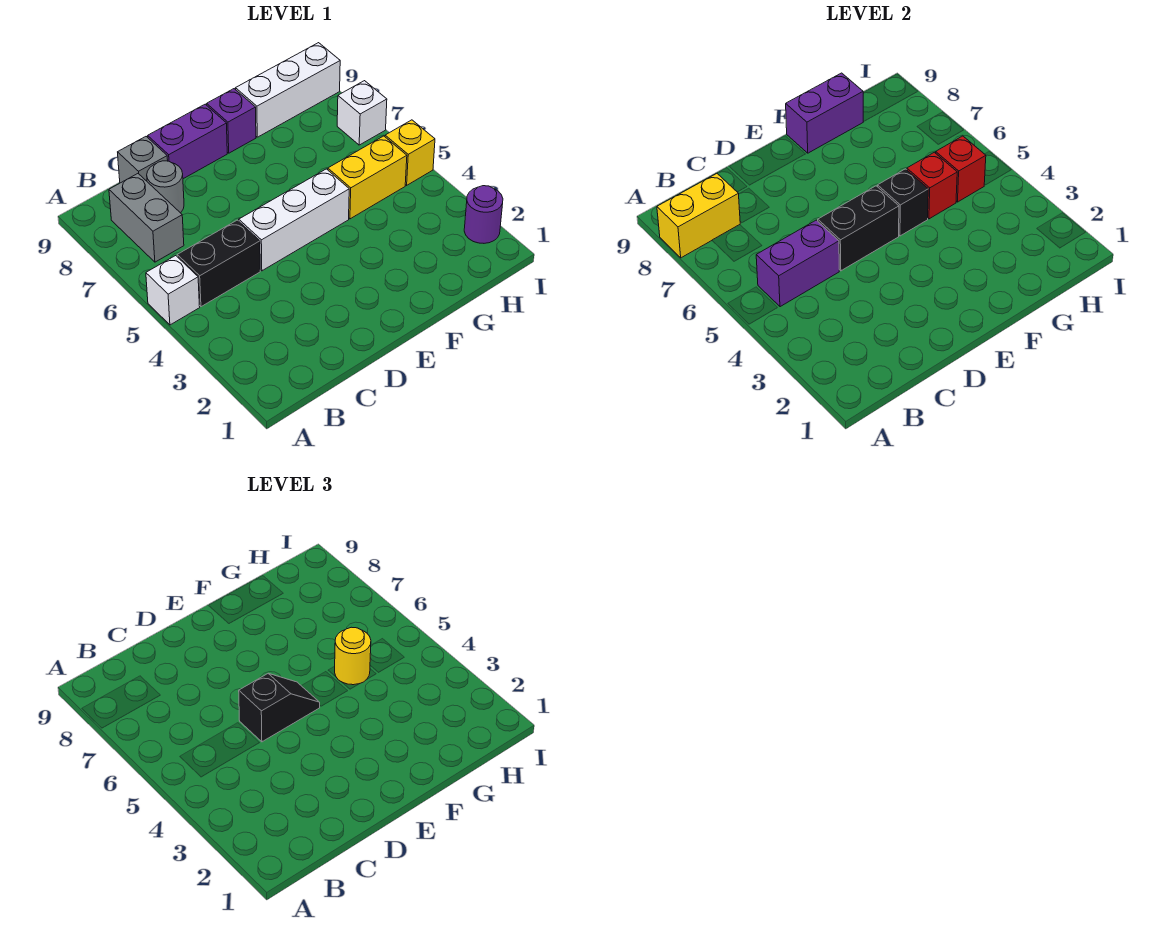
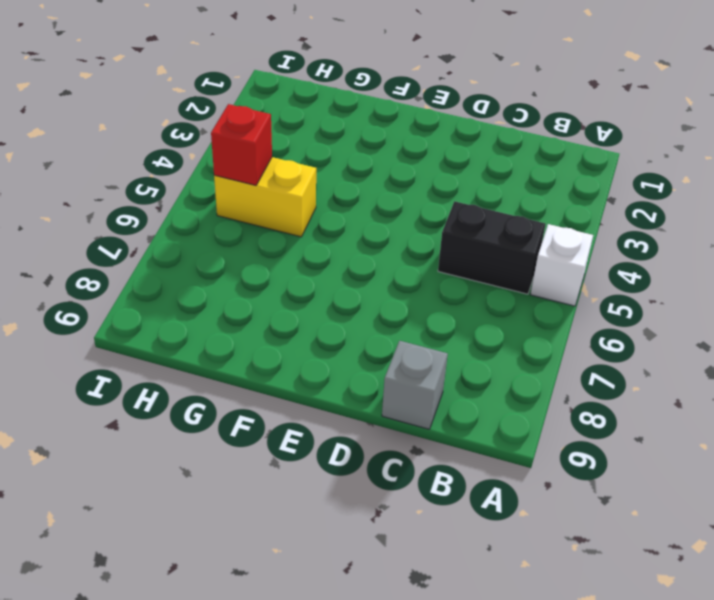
none -> grey brick B7:B8 level 1
none -> grey round brick C8 level 1
none -> white brick D5:F5 level 1

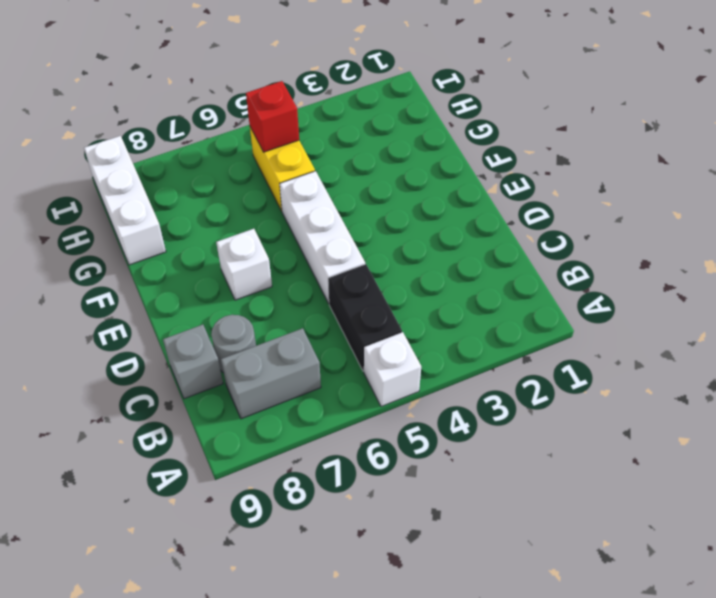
white brick E7 level 1 -> white brick I7 level 1
none -> purple brick D9:E9 level 1
none -> purple brick F9 level 1
none -> purple round brick I2 level 1

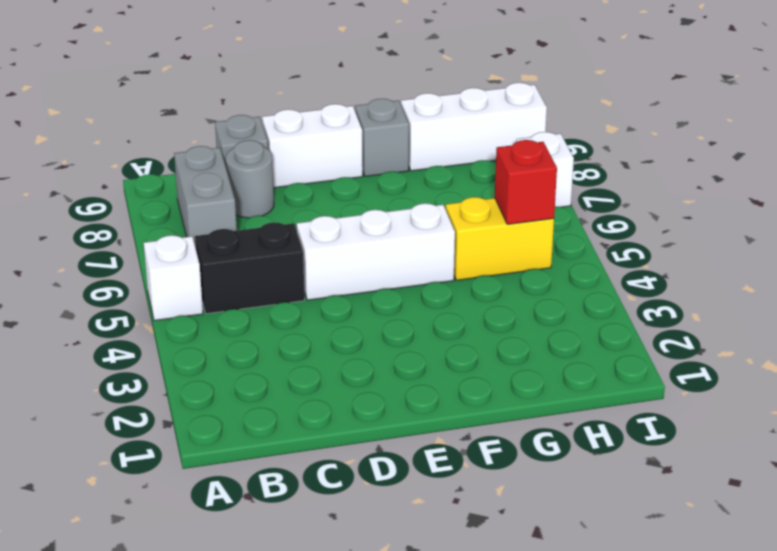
white brick D9:E9 level 1 -> purple brick D9:E9 level 1
grey brick F9 level 1 -> purple brick F9 level 1
none -> purple round brick I2 level 1
none -> yellow brick I5 level 1
none -> yellow brick A8:B8 level 2

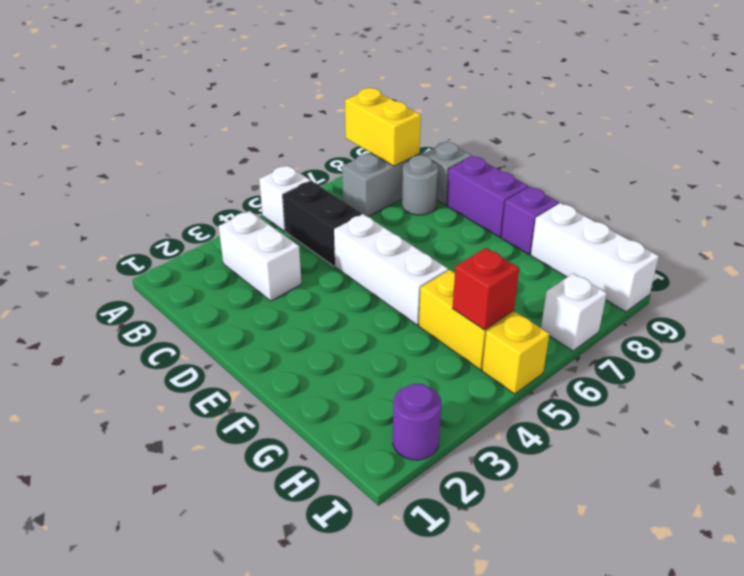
white brick B3:C3 level 1 -> none
none -> purple brick B5:C5 level 2
none -> black brick D5:E5 level 2
none -> black brick F5 level 2

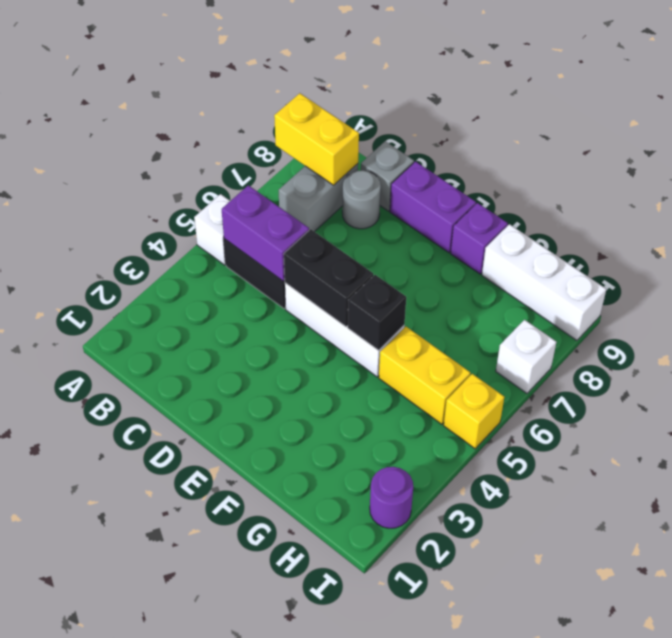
none -> purple brick F9:G9 level 2
none -> red brick G5 level 2
none -> red brick H5 level 2

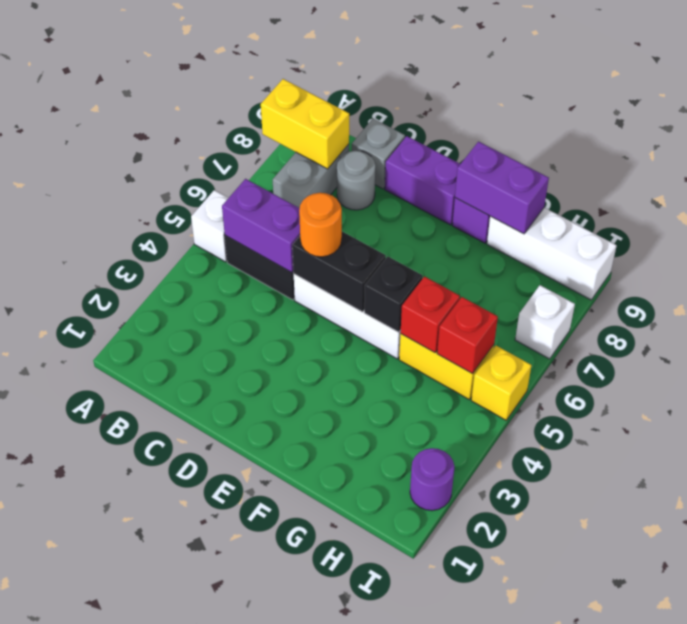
orange round brick D5 level 3 -> black slope D5:E5 level 3 top D
none -> yellow round brick G5 level 3

